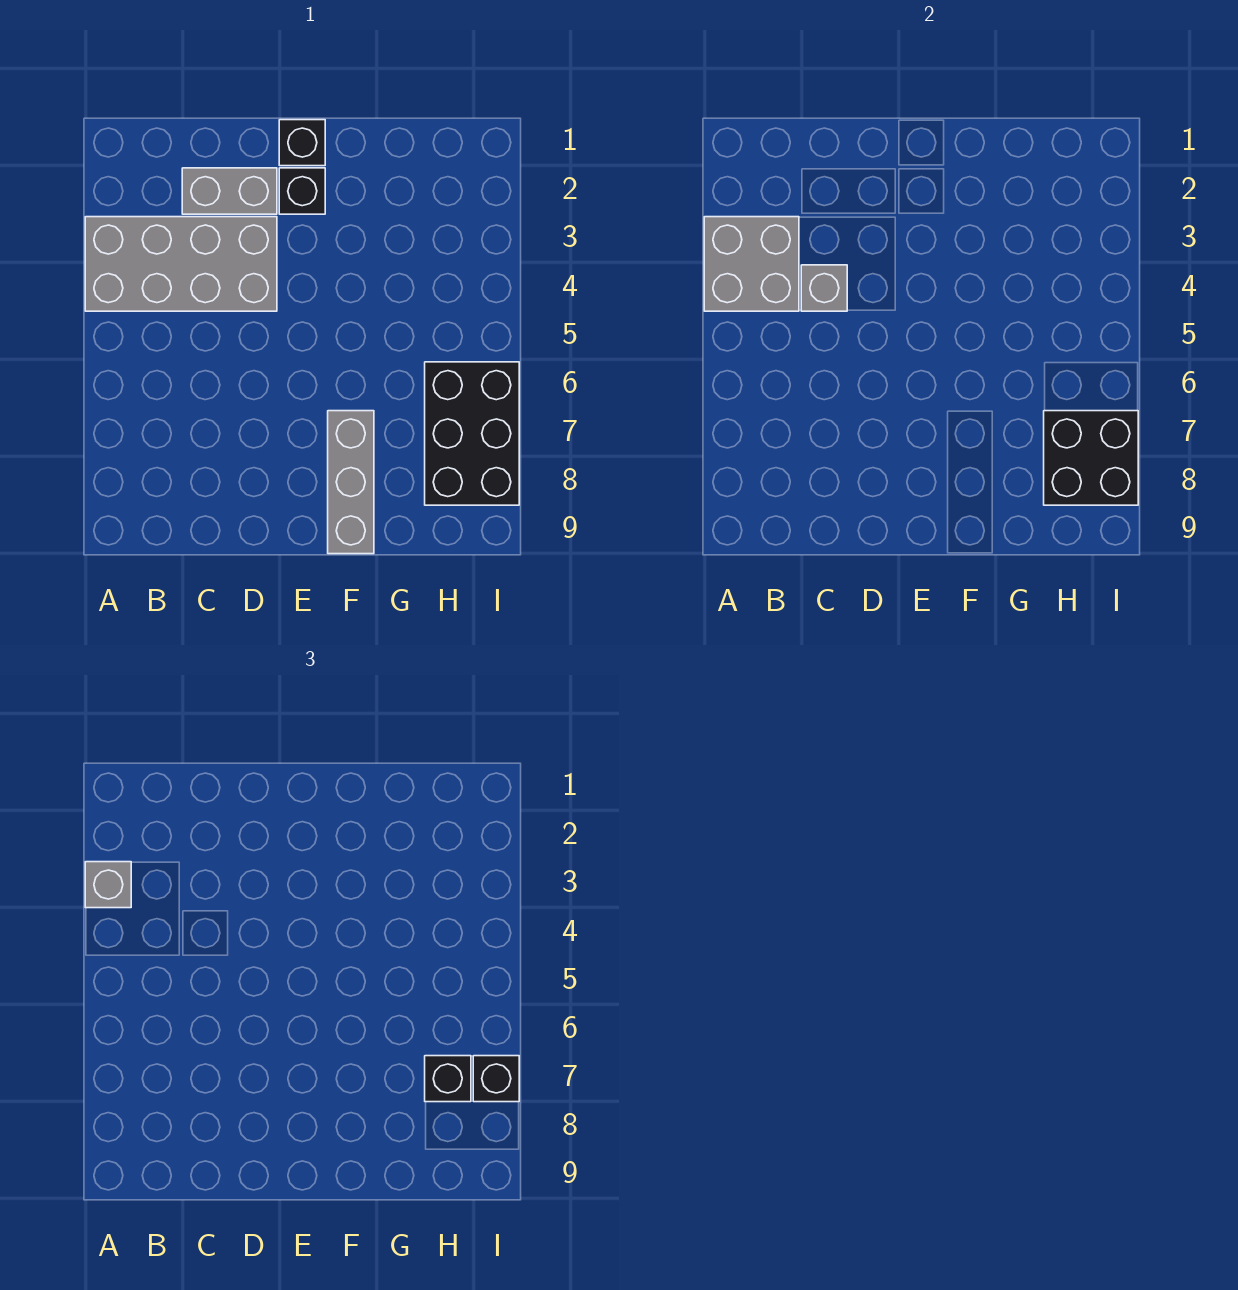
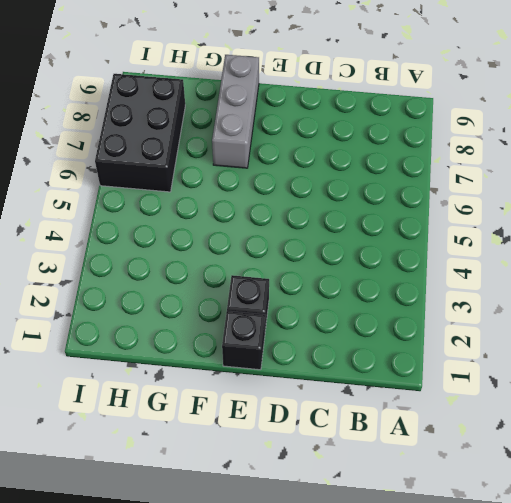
none -> grey brick A3:D4 level 1
none -> grey brick C2:D2 level 1
none -> grey brick A3:B4 level 2

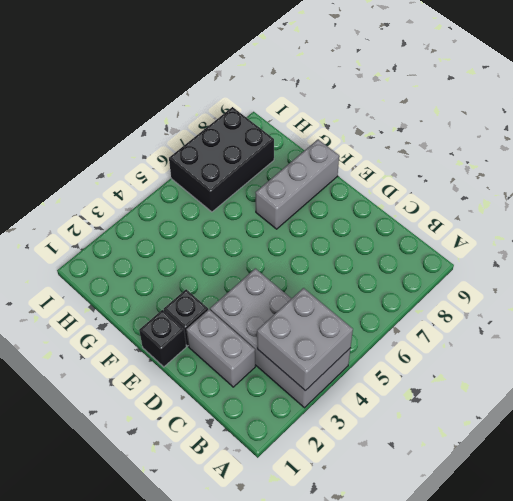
none -> grey brick C4 level 2
none -> black brick H7:I8 level 2
none -> grey brick A3 level 3

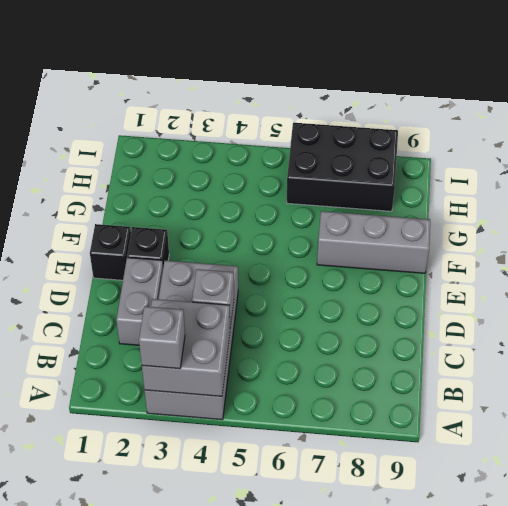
none -> black brick H7:I8 level 2
none -> black brick H7 level 3
none -> black brick I7 level 3

